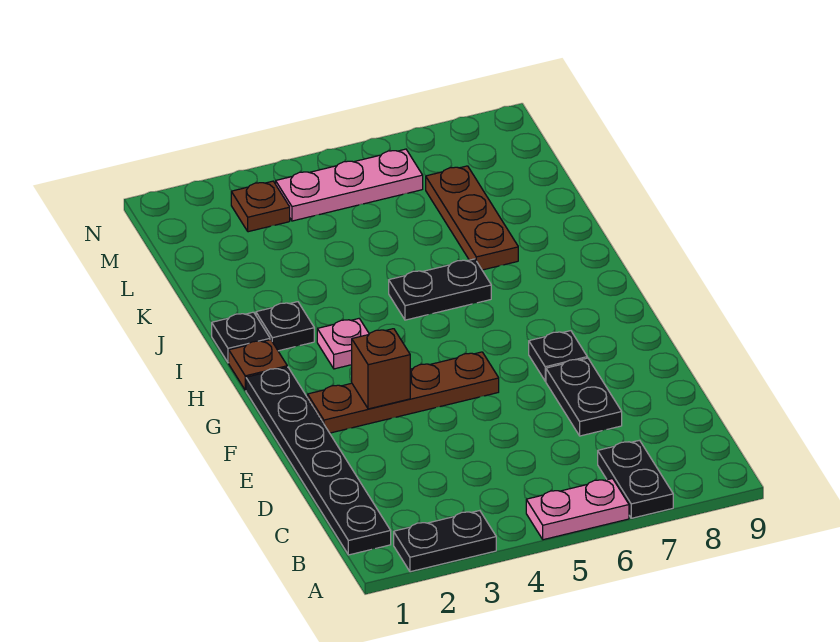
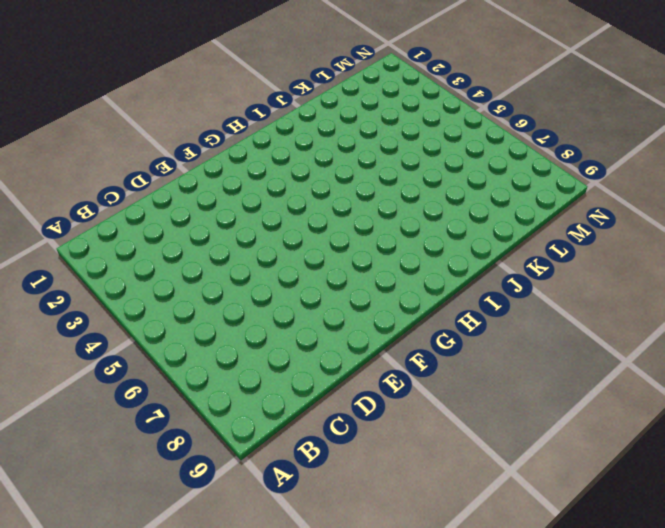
none -> black plate A2:A3 level 1
none -> pink plate A5:A6 level 1
none -> black plate A7:B7 level 1

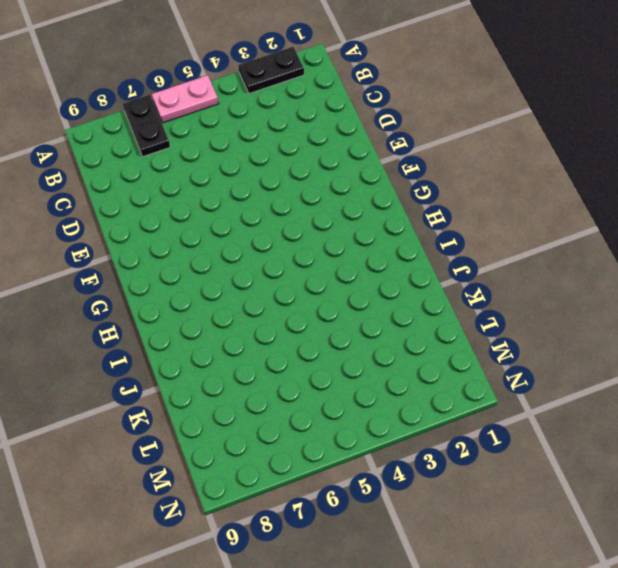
none -> black plate B1:G1 level 1
none -> black plate D7:E7 level 1
none -> brown plate F2:F5 level 1

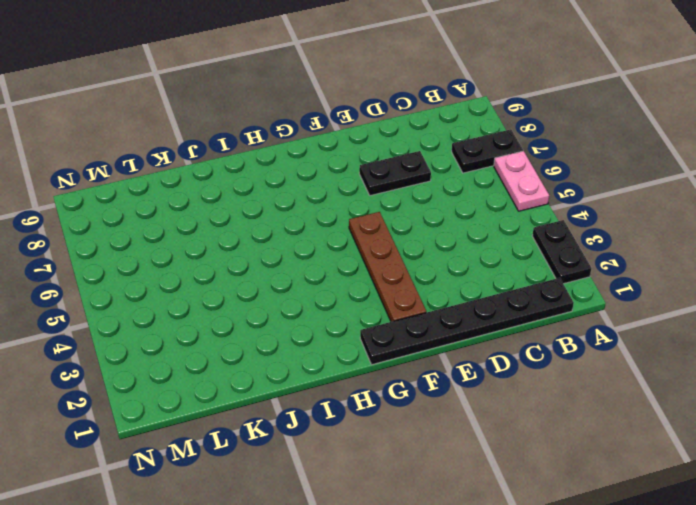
none -> black plate F7 level 1
none -> brown plate H1 level 1
none -> pink plate H3 level 1

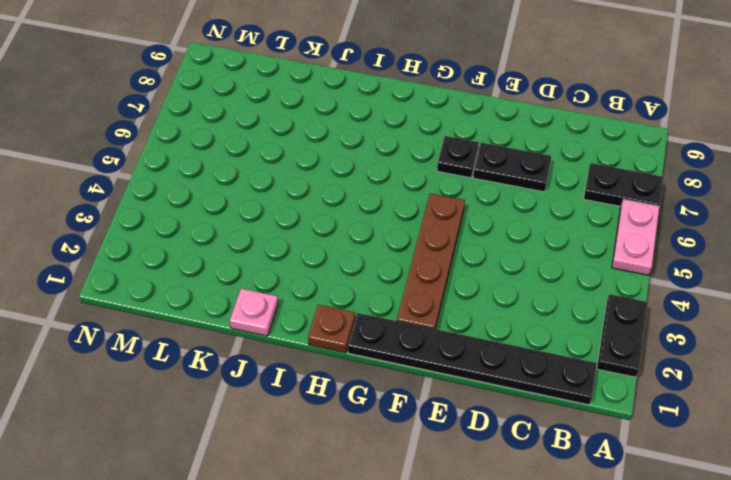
pink plate J1 level 1 -> pink plate H3 level 1
none -> black plate I1 level 1
none -> black plate I2 level 1
none -> black plate I5:I6 level 1

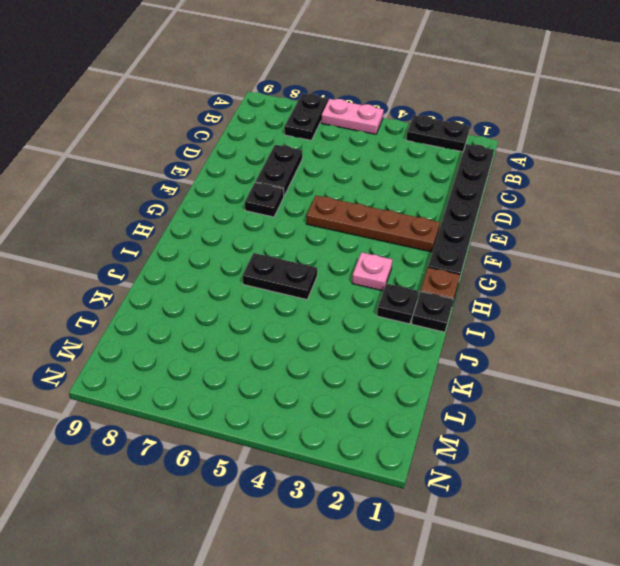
none -> brown plate J7:L7 level 1
none -> brown plate M3 level 1
none -> pink plate M4:M6 level 1

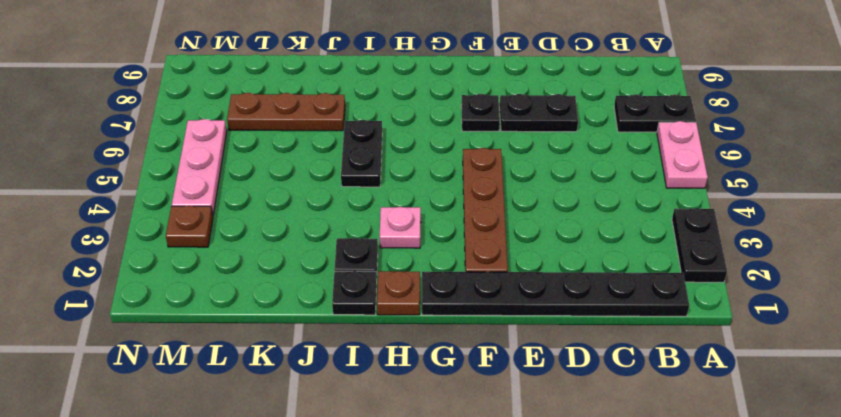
none -> brown brick F3 level 2

